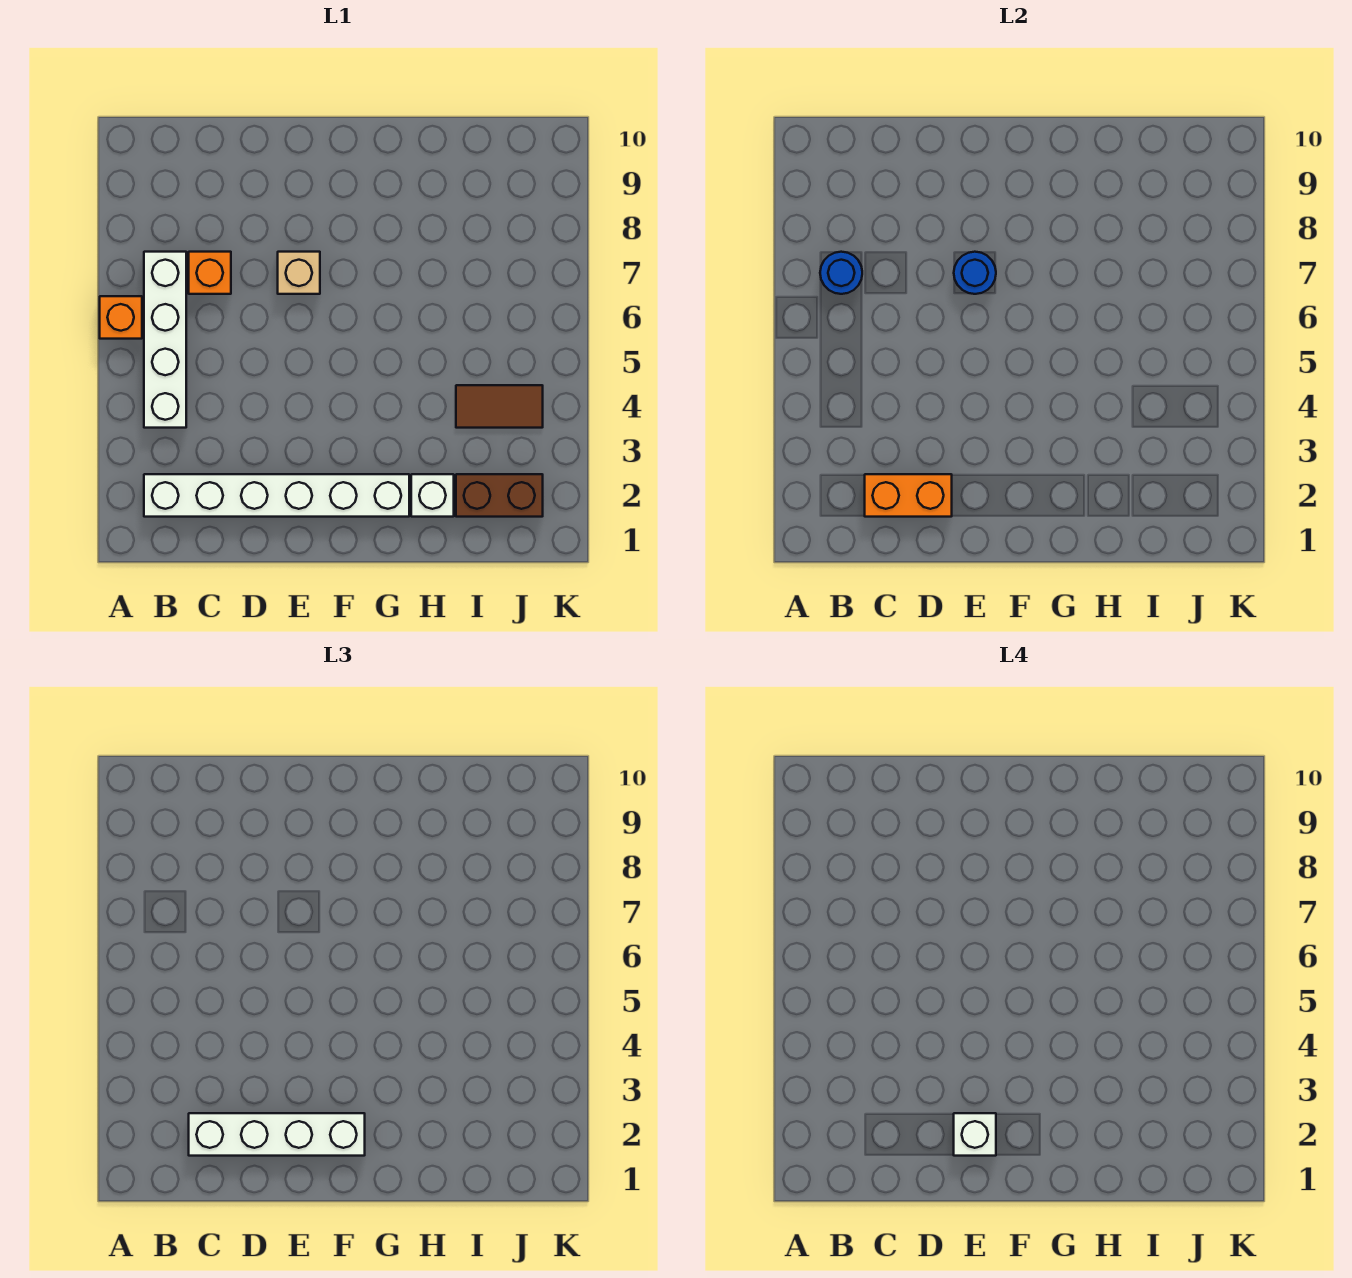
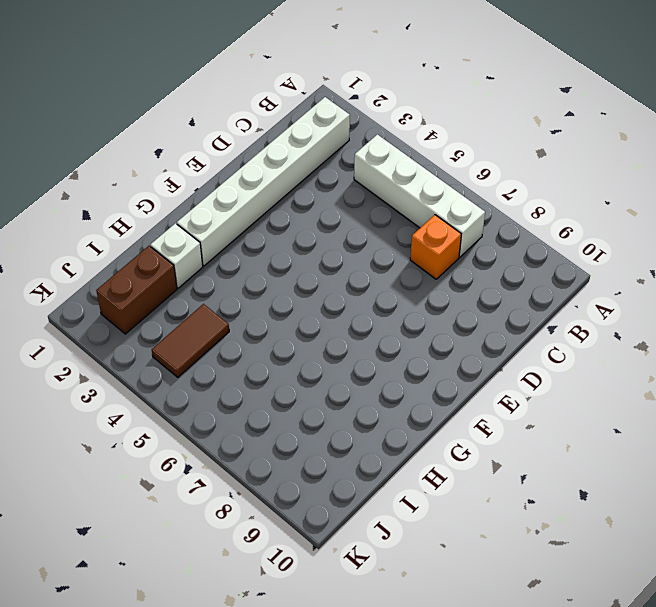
none -> orange brick A6 level 1
none -> tan brick E7 level 1
none -> blue round brick B7 level 2

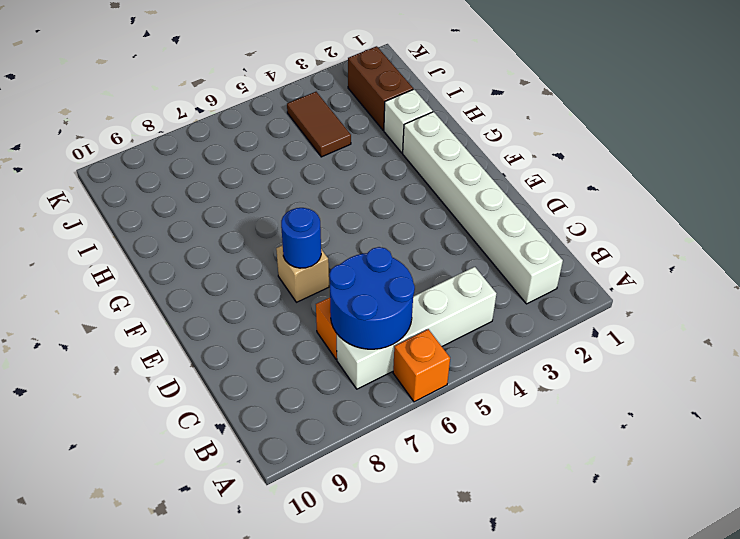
blue round brick B6:C7 level 2 -> blue round brick B7 level 2
none -> orange brick C2:D2 level 2
none -> white brick C2:F2 level 3
none -> white brick E2 level 4

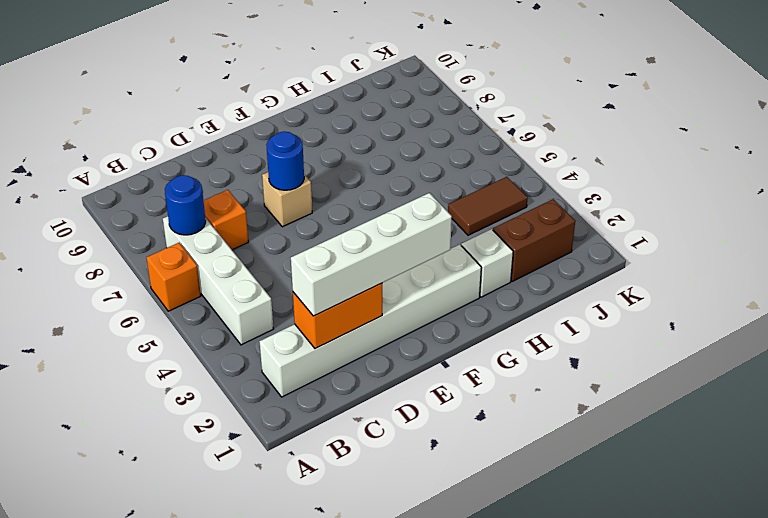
none -> white brick E2 level 4

